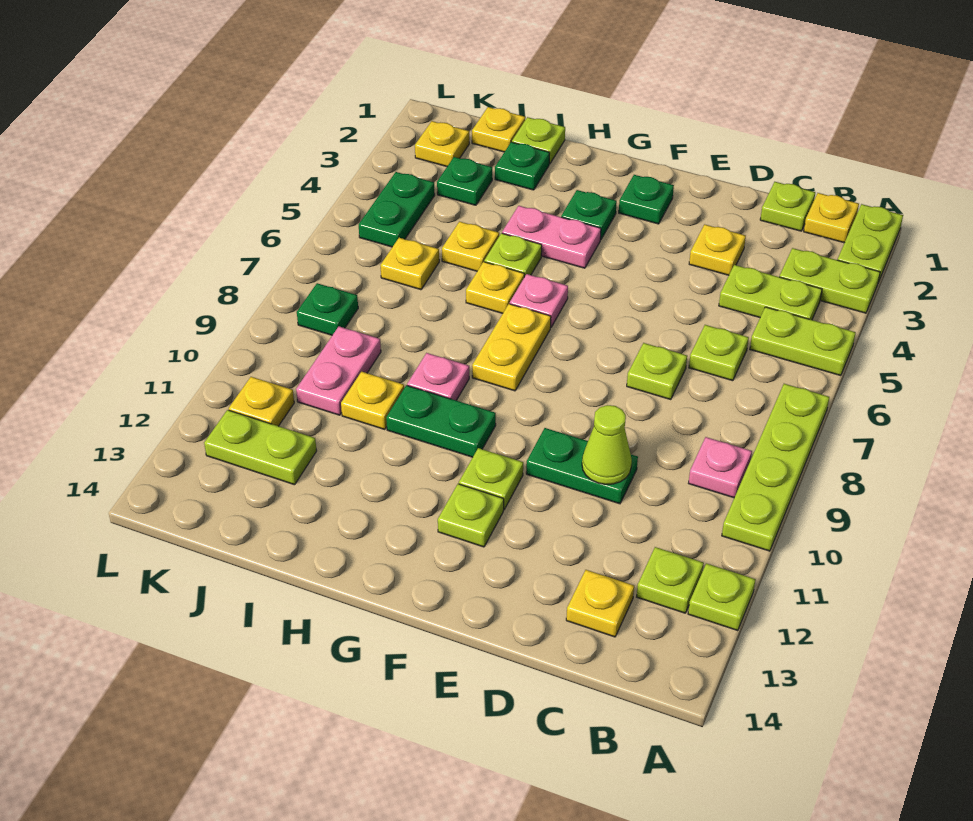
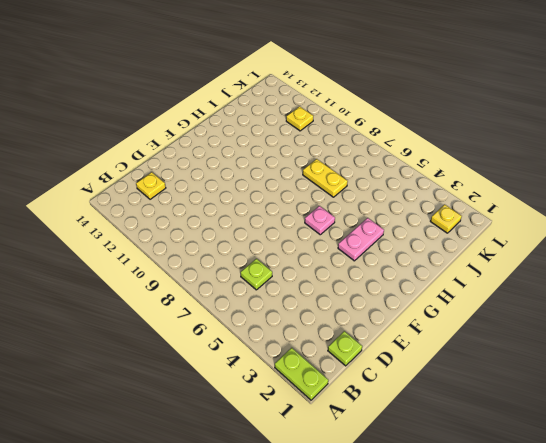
yellow plate I7:I8 level 1 -> yellow plate G7:G8 level 1
none -> lime plate A3:B3 level 1
none -> lime plate A5:B5 level 1
none -> lime plate A7:A10 level 1
none -> lime plate A12 level 1

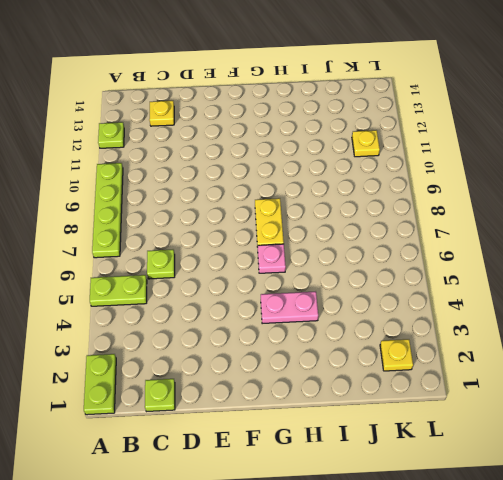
none -> lime plate A3:B3 level 1
none -> yellow plate B1 level 1
none -> lime plate B4:C4 level 1
none -> pink plate B9 level 1

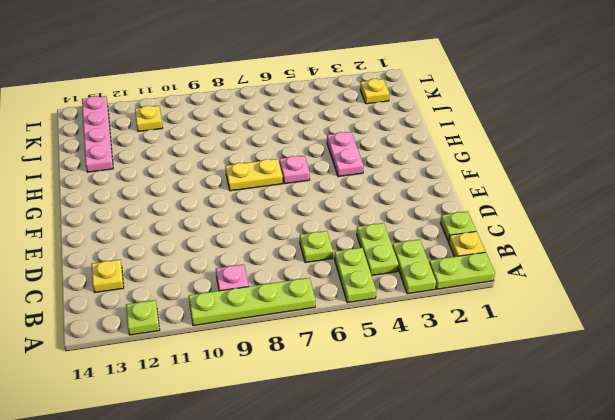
pink plate I13:L13 level 1 -> none
none -> lime plate B12 level 1
none -> yellow plate D3 level 1
none -> lime plate D7 level 1
none -> green plate D10:E10 level 1

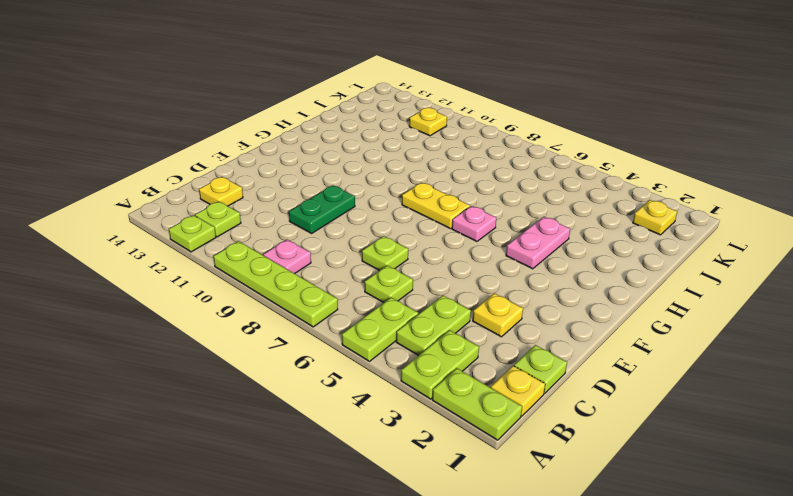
none -> green plate F2 level 1
none -> lime plate F11 level 1
none -> lime plate F12 level 1
none -> green plate G3 level 1

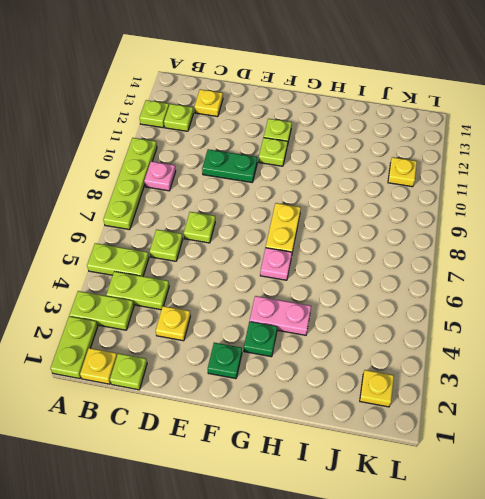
none -> green plate G10:H10 level 1
none -> lime plate H5 level 1
none -> yellow plate H6 level 1
none -> pink plate H9 level 1

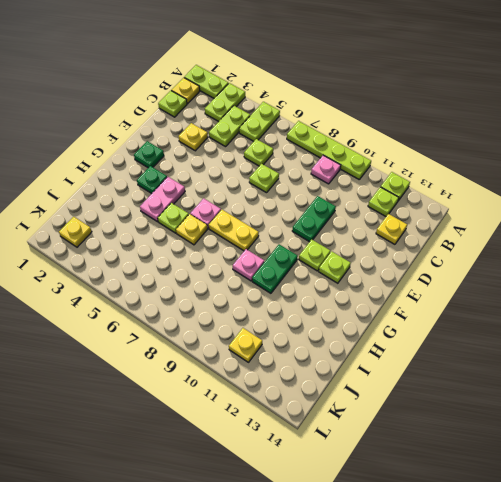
none -> lime plate I1 level 1
none -> green plate I2 level 1
none -> yellow plate I5 level 1
none -> yellow plate I10 level 1

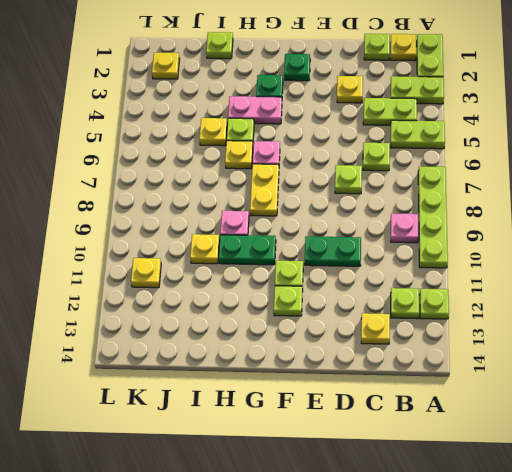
none -> green plate I2 level 1
none -> yellow plate J1 level 1
none -> green plate J3 level 1
none -> yellow plate J6 level 1

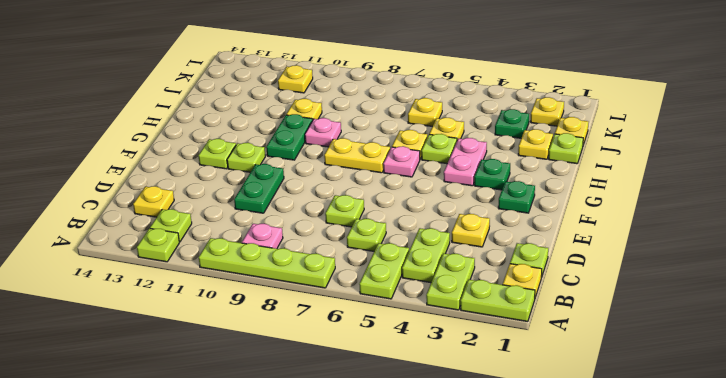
yellow plate I2 level 1 -> green plate I2 level 1
none -> pink plate J9:J10 level 1
none -> lime plate J12:K12 level 1
none -> green plate K4:K5 level 1
none -> green plate K8 level 1

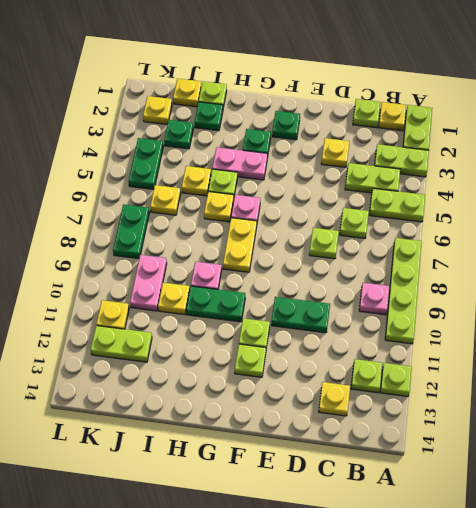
green plate K7:K8 level 1 -> green plate K8 level 1
none -> lime cone D10 level 2

